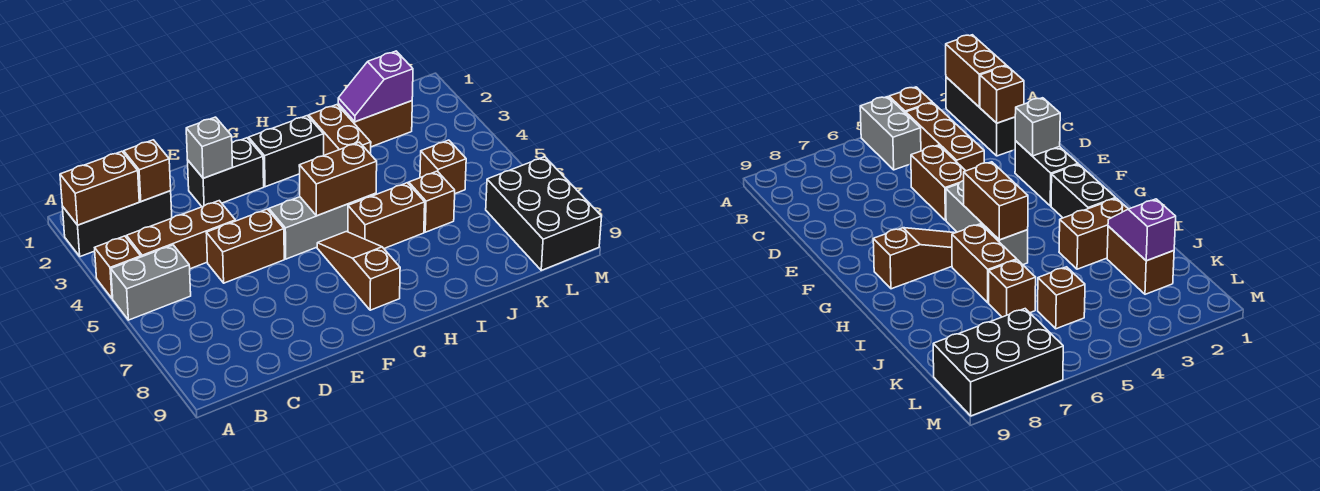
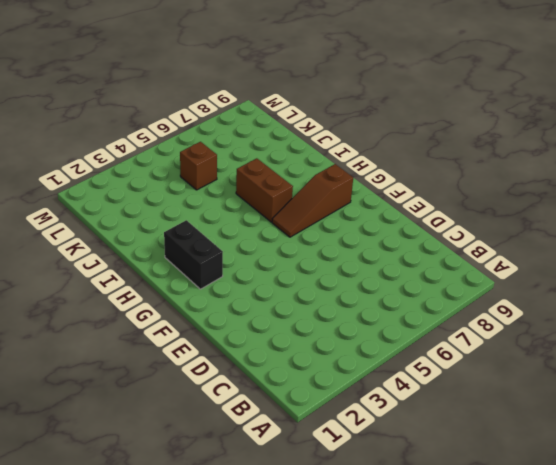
none -> black brick A2:C2 level 1
none -> brown brick A4 level 1
none -> grey brick A5:B5 level 1

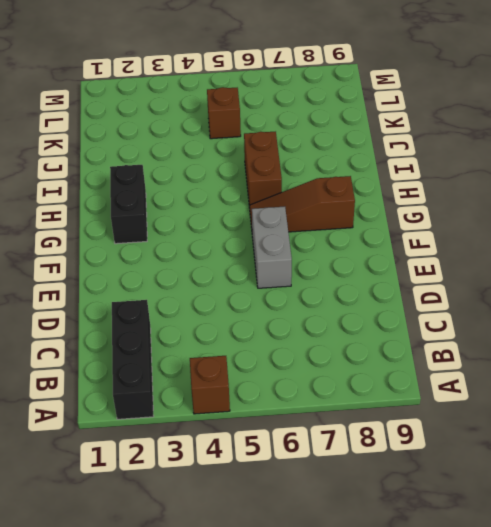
grey brick E6:F6 level 1 -> grey brick A5:B5 level 1
none -> brown brick B4:D4 level 1
none -> brown brick D5:E5 level 1
none -> black brick E2:F2 level 1

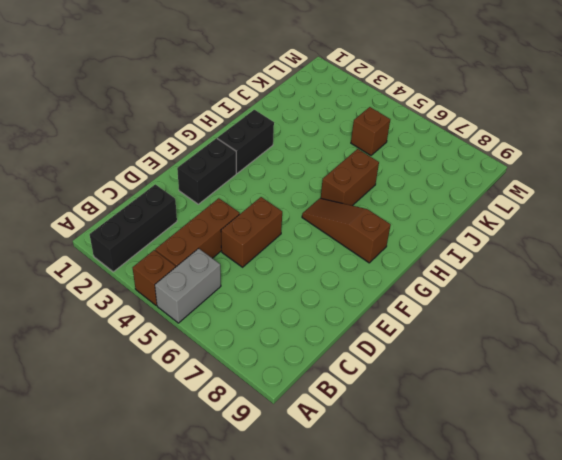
none -> grey brick F5:H5 level 1
none -> brown brick I2:I3 level 1
none -> brown brick J2:K2 level 1

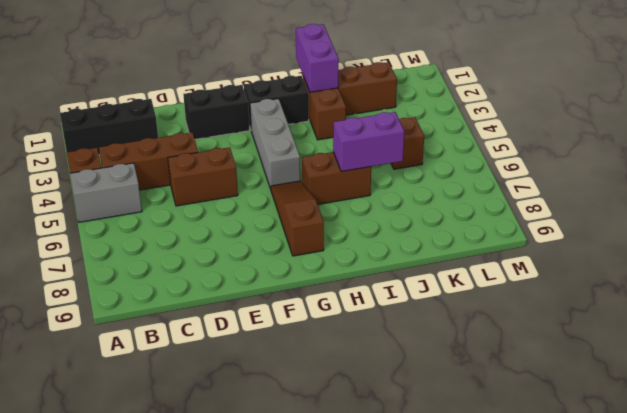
grey brick G3:G5 level 1 -> grey brick F5:H5 level 1
purple brick I1:I2 level 2 -> none
purple brick I6:J6 level 2 -> none
none -> brown brick J6 level 1
none -> black brick L7:M9 level 1
none -> brown brick A2:B2 level 2

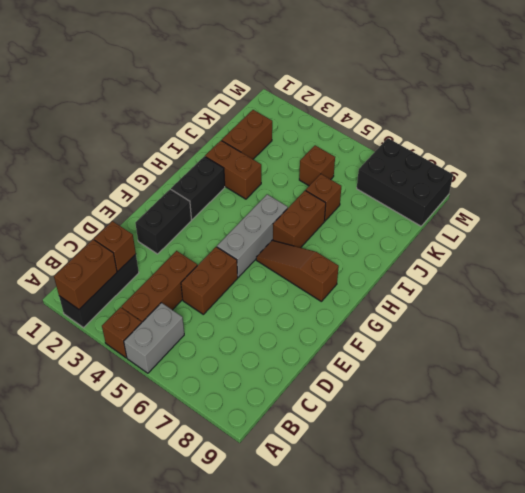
none -> grey brick E2 level 2
none -> brown brick G5:H5 level 2
none -> purple slope J2:K2 level 2 top K

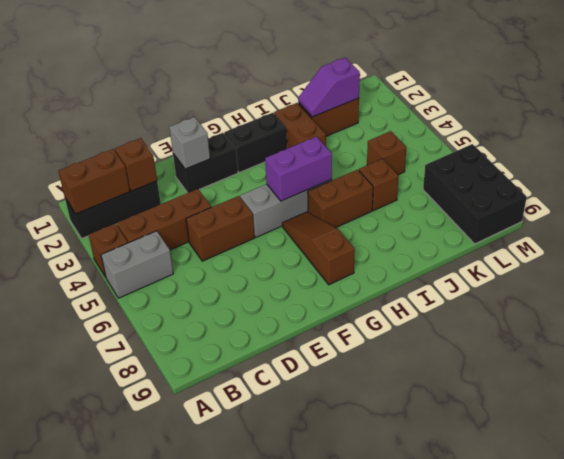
purple brick G5:H5 level 2 -> brown brick G5:H5 level 2

